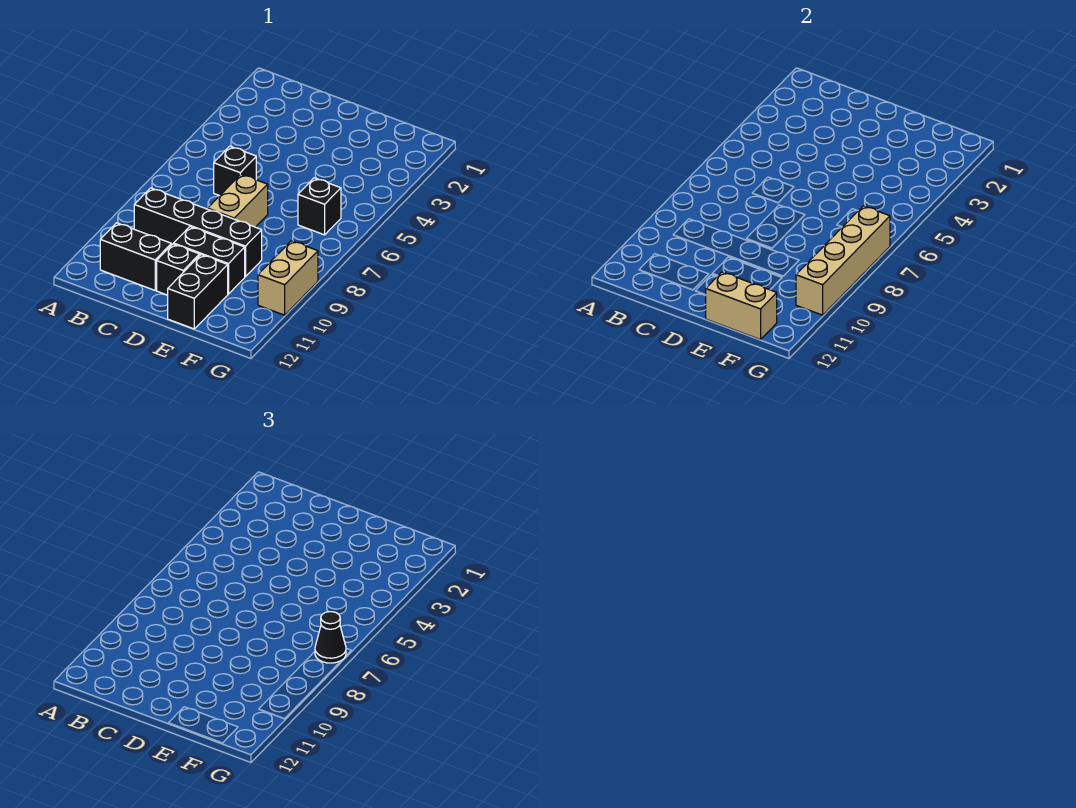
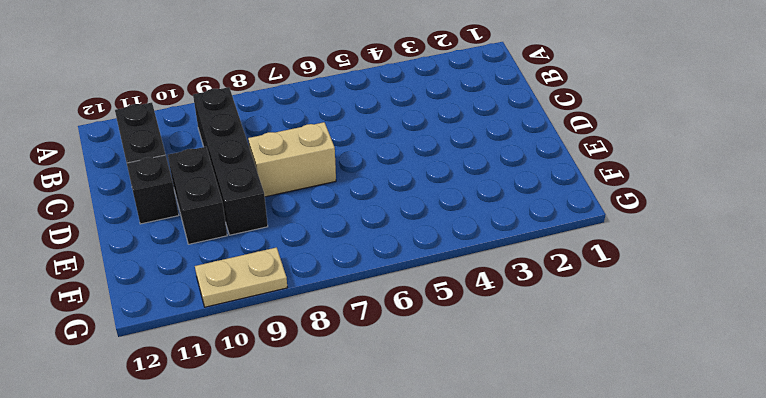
tan plate G9:G10 level 1 -> tan brick G9:G10 level 1
none -> black brick C6 level 1
none -> black brick E11:E12 level 1
none -> black brick F6 level 1

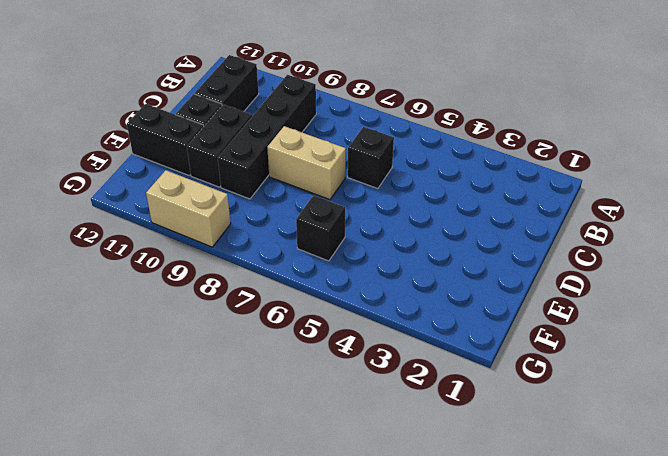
none -> tan brick E12:F12 level 2
none -> tan brick G7:G10 level 2
none -> black cone G7 level 3

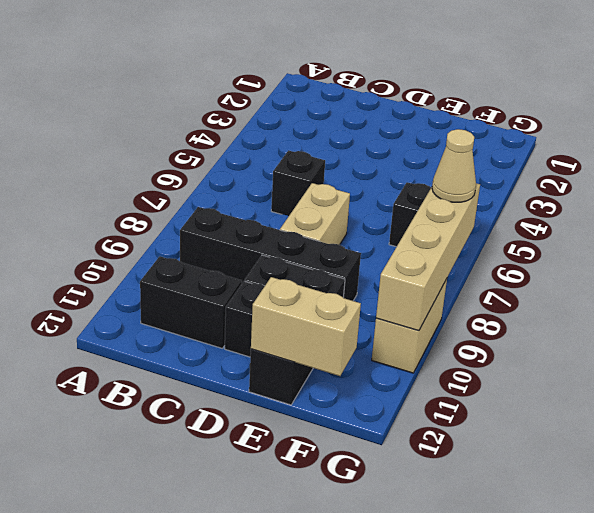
tan cone G7 level 3 -> black cone G7 level 3

